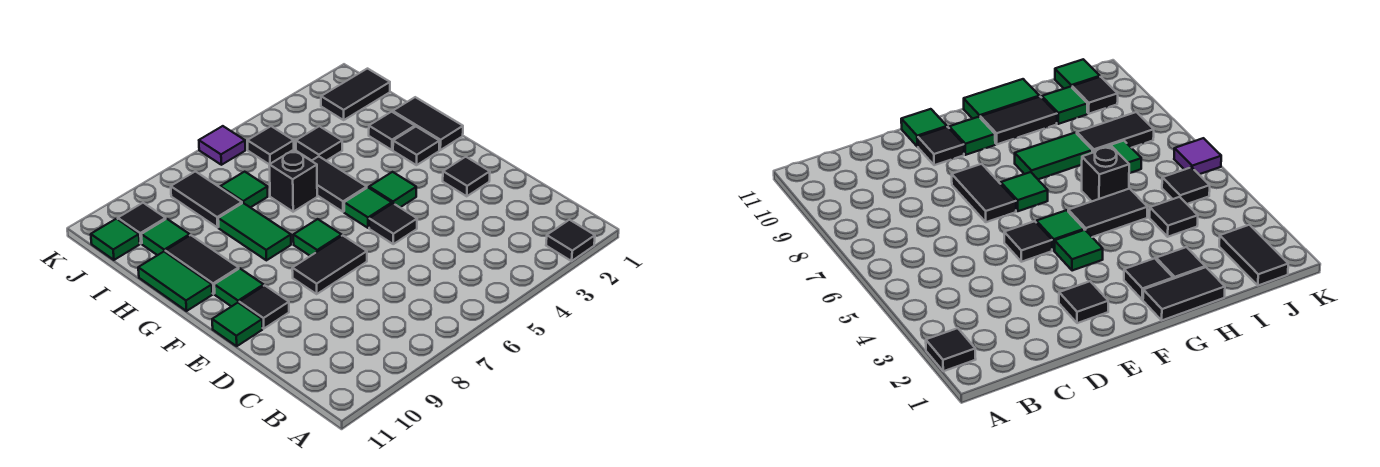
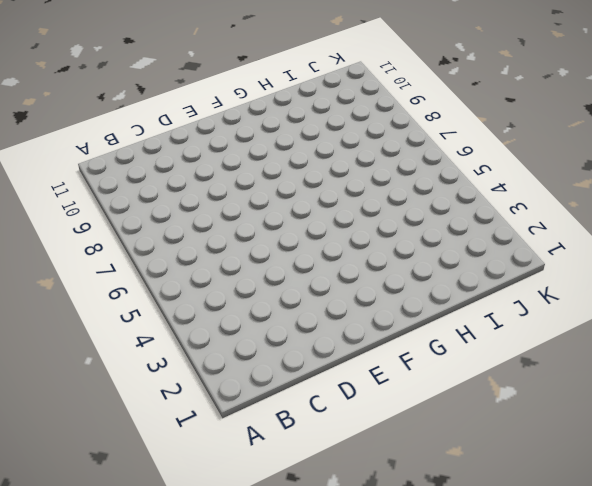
none -> black tile A2 level 1
none -> black tile E2 level 1
none -> black tile E5 level 1

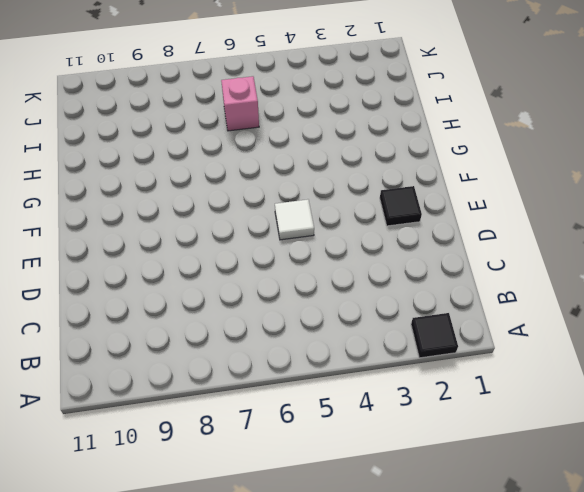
white tile E5 level 1 -> black tile E5 level 1
pink brick I6 level 1 -> none
none -> black tile E7:E8 level 1
none -> black tile E10 level 1
none -> green tile E11 level 1

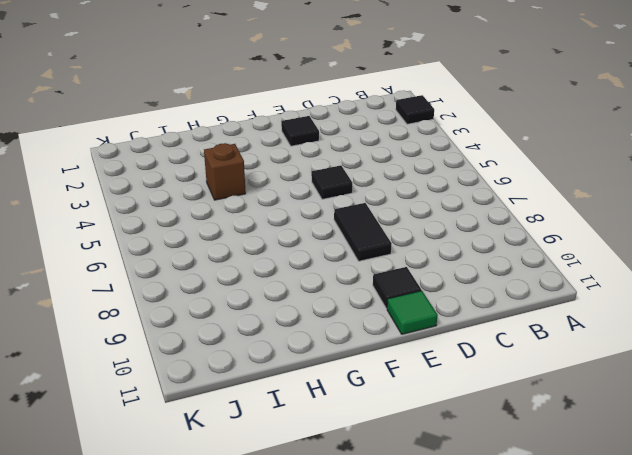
brown brick H4 level 1 -> none
none -> green tile F4 level 1
none -> green tile F5 level 1
none -> green tile F7 level 1

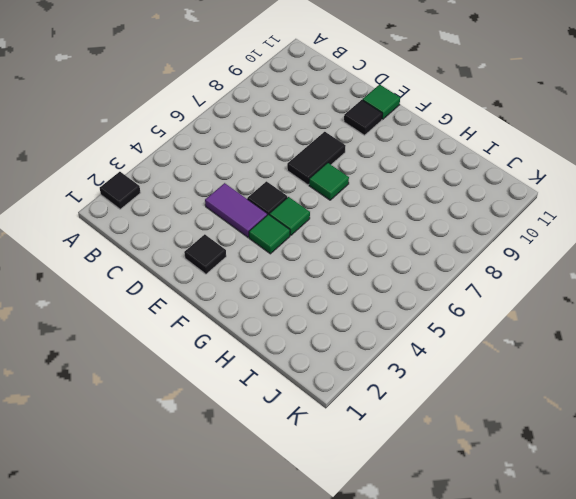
purple tile D4:E4 level 1 -> none
none -> green tile F10 level 1
none -> black tile G1:H1 level 1
none -> black tile G2 level 1

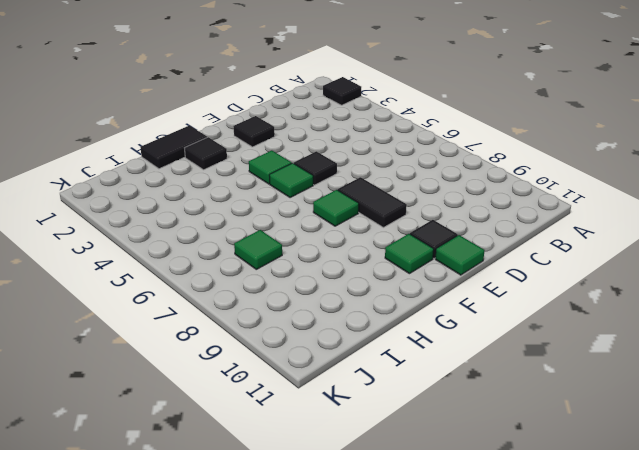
none -> black tile G5:H5 level 1
none -> green tile G8:H8 level 1
none -> black tile G10:H10 level 1

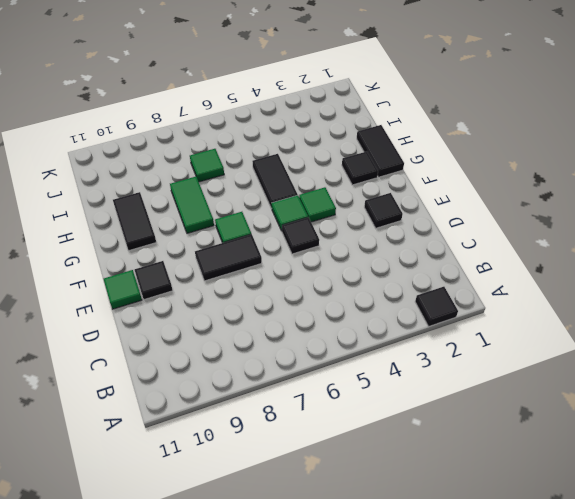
none -> green tile F10 level 1
none -> green tile G11:H11 level 1
none -> black tile H2 level 1

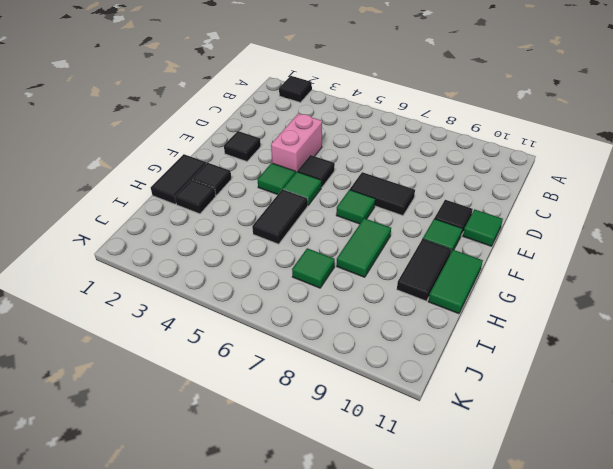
pink brick D4:E4 level 1 -> none
none -> black brick H6 level 1
none -> black tile I4 level 1
none -> black tile I8:J8 level 1

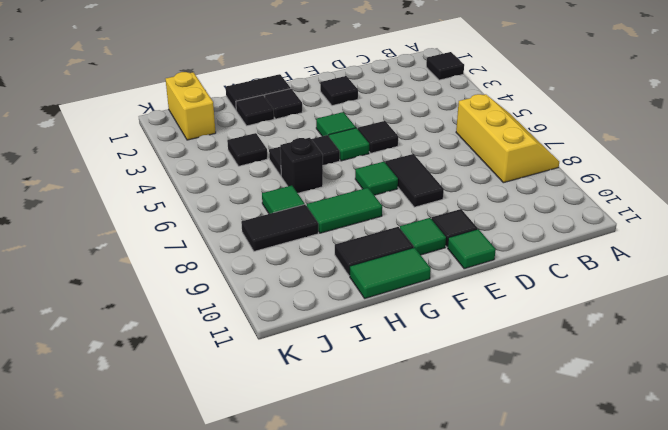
yellow slope A6:B8 level 1 top B -> none
yellow brick J1:J2 level 1 -> black tile J1:J2 level 1
none -> green tile I10 level 1
none -> black tile J5 level 1
none -> black tile J10 level 1

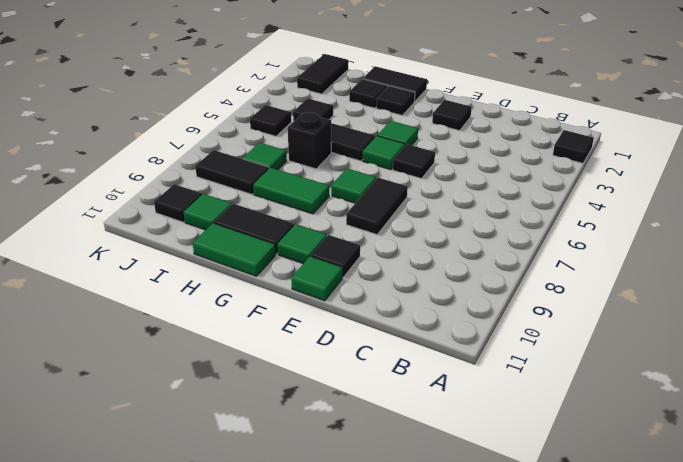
none -> green tile J11 level 1
none -> purple tile K6 level 1

